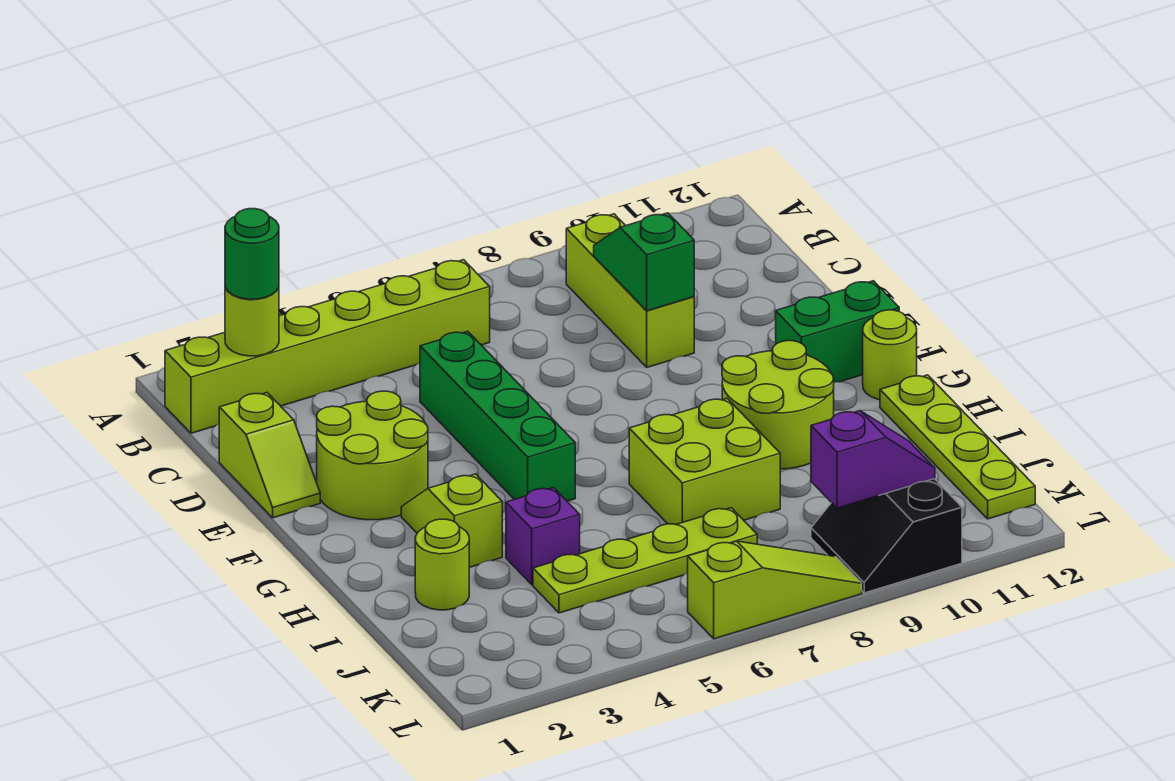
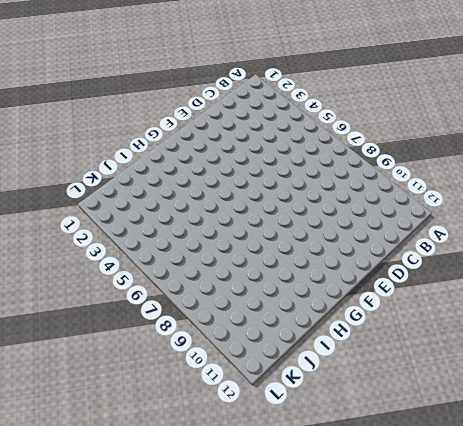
none -> lime brick B1:B6 level 1
none -> lime brick B9:D9 level 1
none -> lime slope D1:E1 level 1 top D

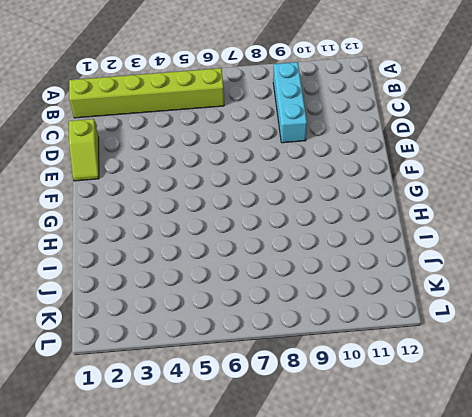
cyan brick B9:D9 level 1 -> lime brick B9:D9 level 1
none -> green brick D5:G5 level 1
none -> lime round brick E2:F3 level 1
none -> green brick F11:F12 level 1

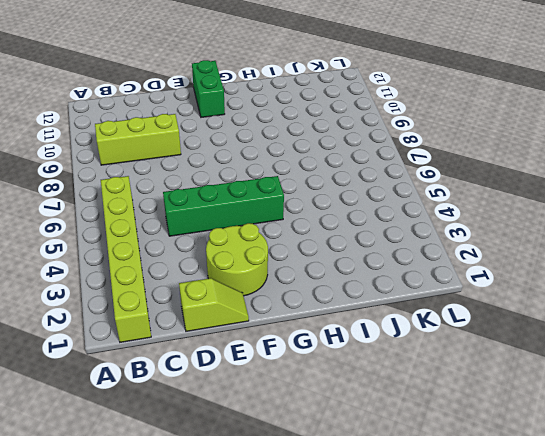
none -> lime slope G3:H3 level 1 top H
none -> lime round brick G9:H10 level 1
none -> lime round brick G12 level 1

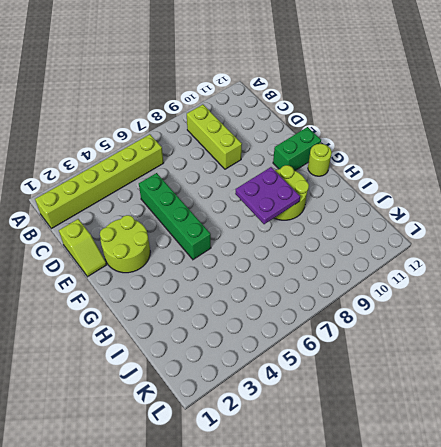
purple plate G8:H9 level 2 -> none
none -> lime slope G3:H3 level 1 top H
none -> lime brick H7:I8 level 1
none -> lime plate H12:K12 level 1

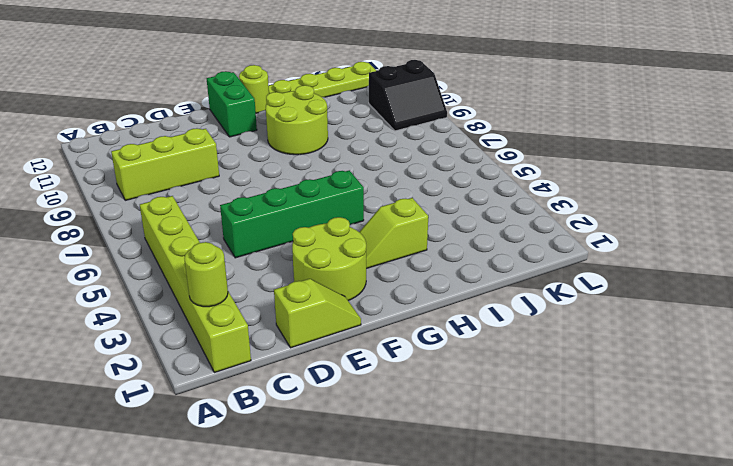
none -> lime brick H7:I8 level 1
none -> lime round brick I2 level 1
none -> purple brick I4 level 1

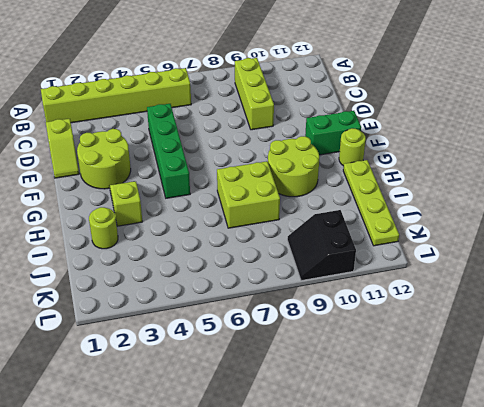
none -> purple brick I4 level 1
none -> lime plate J4:J7 level 1
none -> lime slope L6:L8 level 1 top 6

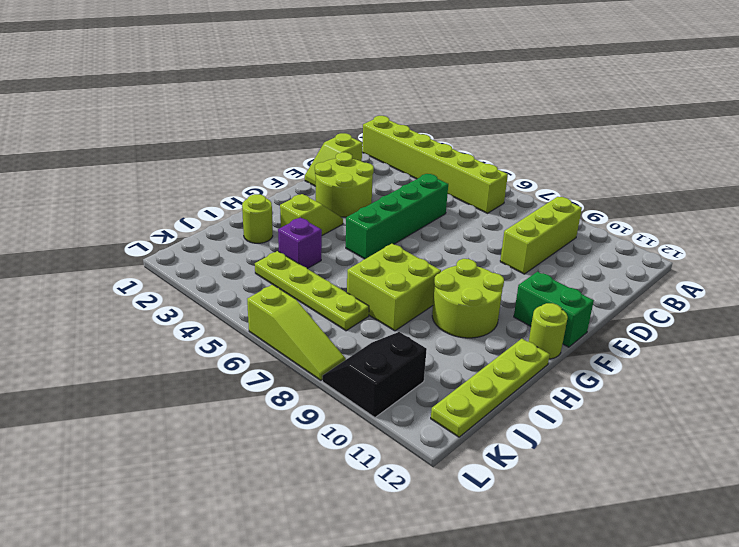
none -> lime round brick B2 level 2
none -> green slope C9:D9 level 2 top D
none -> purple slope K9:K10 level 2 top 9

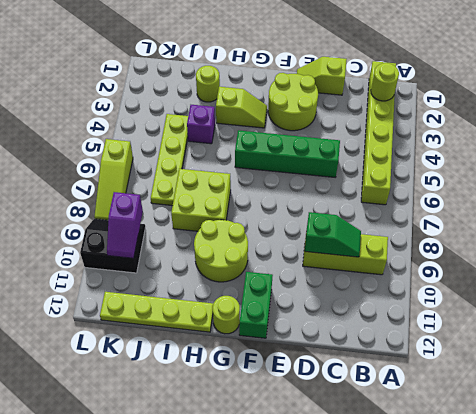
none -> green round brick B2 level 3

